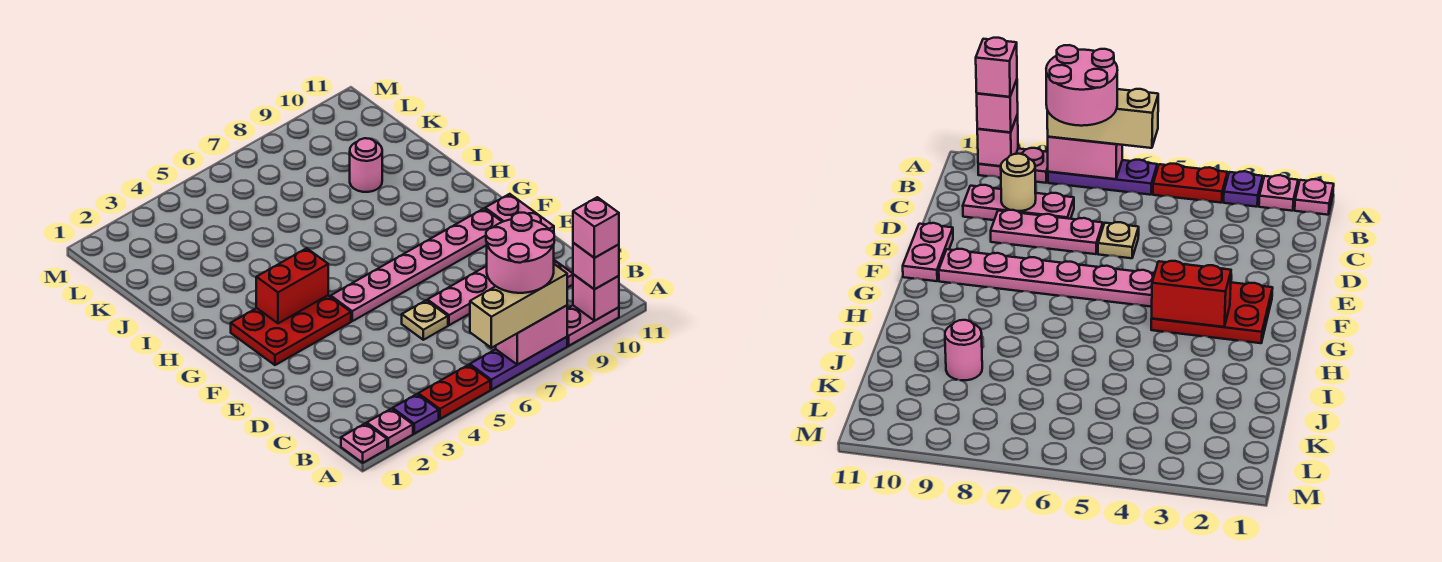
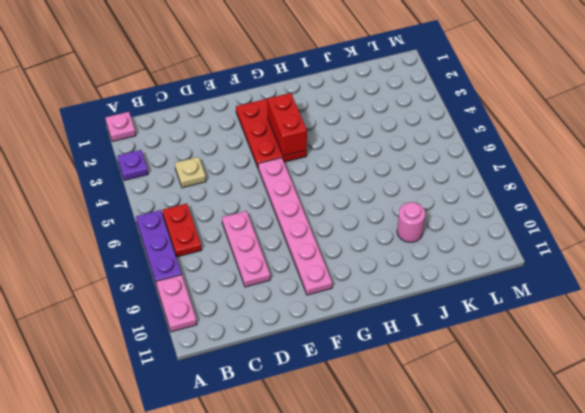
red plate B6:B7 level 1 -> red plate A4:A5 level 1
tan plate C4 level 1 -> tan plate D6 level 1
none -> pink plate A2 level 1
none -> pink plate C8:C10 level 1
none -> pink plate E11:F11 level 1

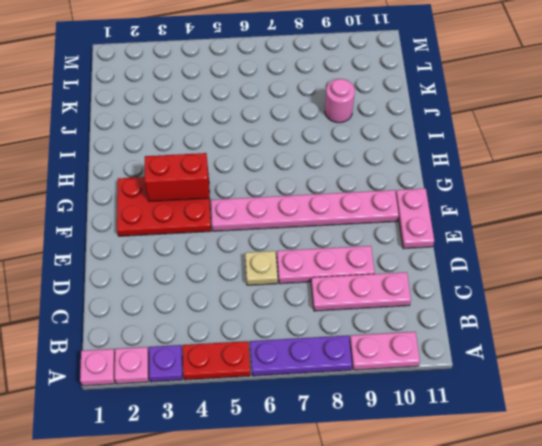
none -> pink brick A7:A8 level 2
none -> pink brick A10 level 2
none -> tan round brick C9 level 2

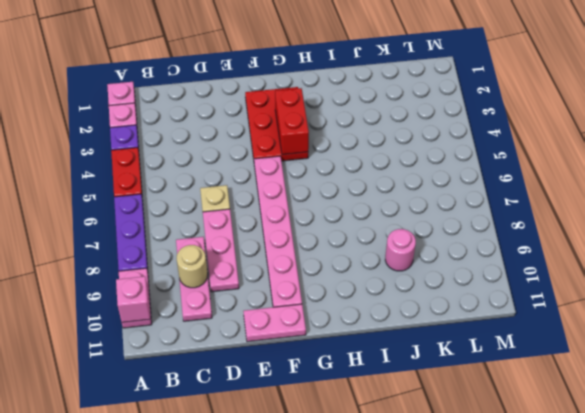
none -> pink brick A7:A8 level 2
none -> tan brick A6:A8 level 3
none -> pink brick A10 level 3

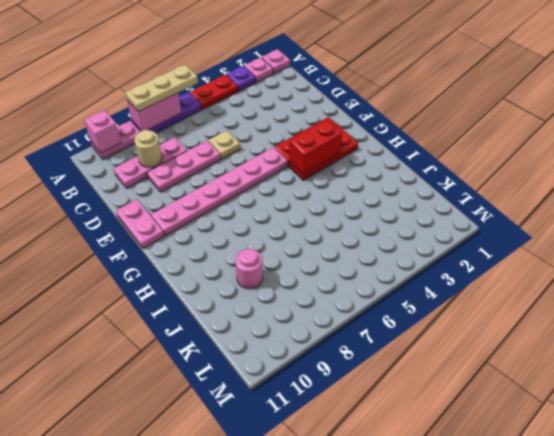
tan plate A6:A8 level 3 -> tan brick A6:A8 level 3
none -> pink brick A10 level 3
none -> pink round brick A7:B8 level 4
none -> pink brick A10 level 4

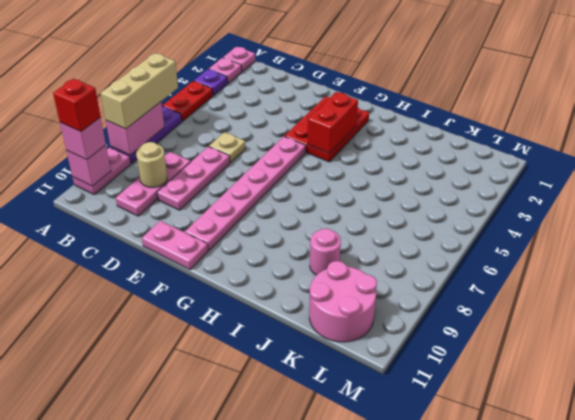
red brick A10 level 4 -> pink brick A10 level 4
pink round brick K10:L11 level 1 -> pink round brick A7:B8 level 4

